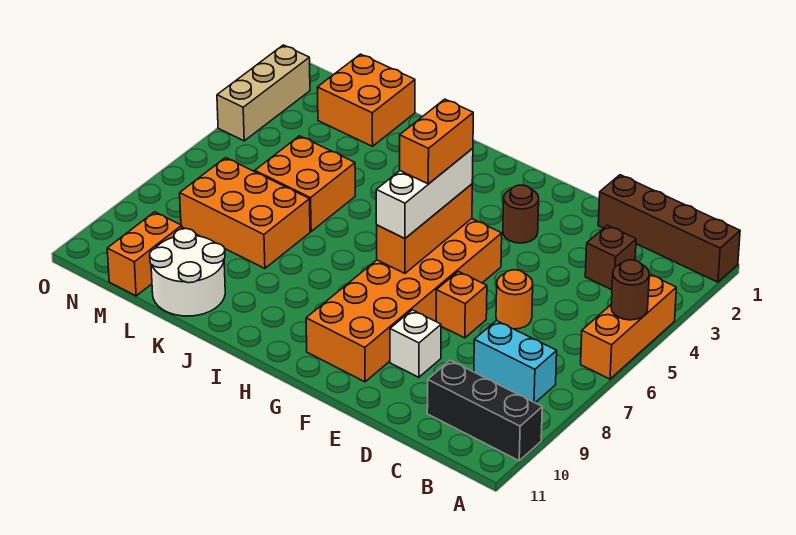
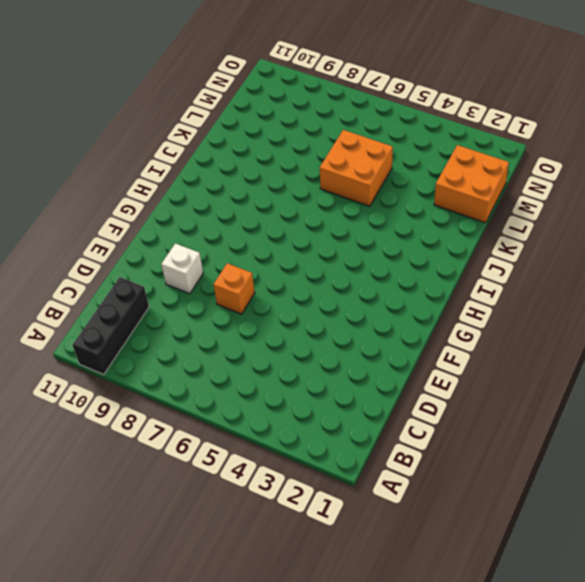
none -> brown brick A1:D1 level 1
none -> orange brick A4:A6 level 1
none -> cyan brick B8:C8 level 1

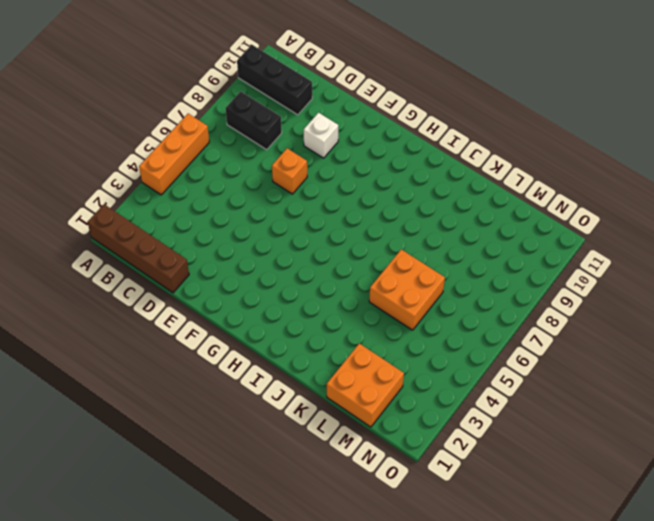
black brick B8:C8 level 1 -> cyan brick B8:C8 level 1
none -> brown brick C3 level 1
none -> orange round brick D6 level 1
none -> brown round brick F3 level 1

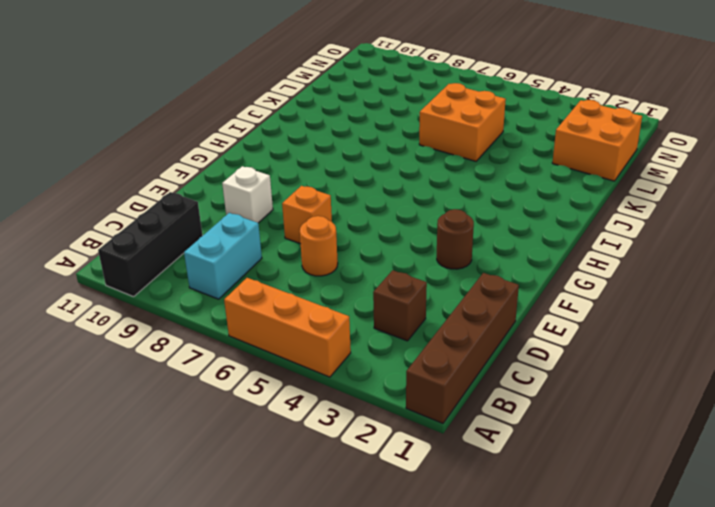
none -> orange brick F5:G10 level 1
none -> orange brick K7:M8 level 1
none -> white round brick K10:L11 level 1

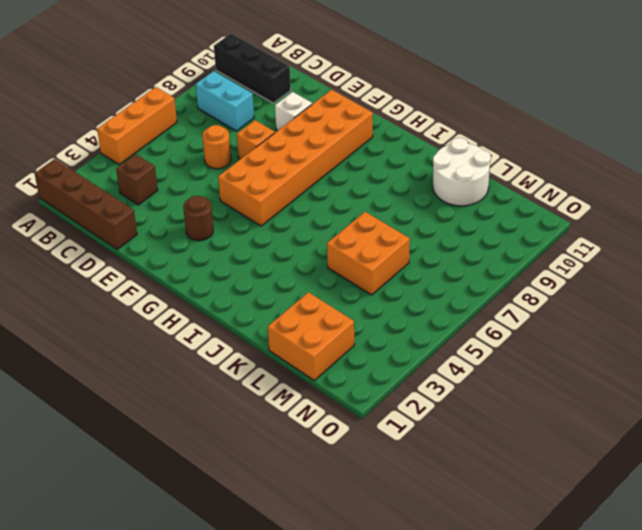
none -> orange brick K7:M8 level 1
none -> orange brick M10:M11 level 1
none -> tan brick O2:O4 level 1

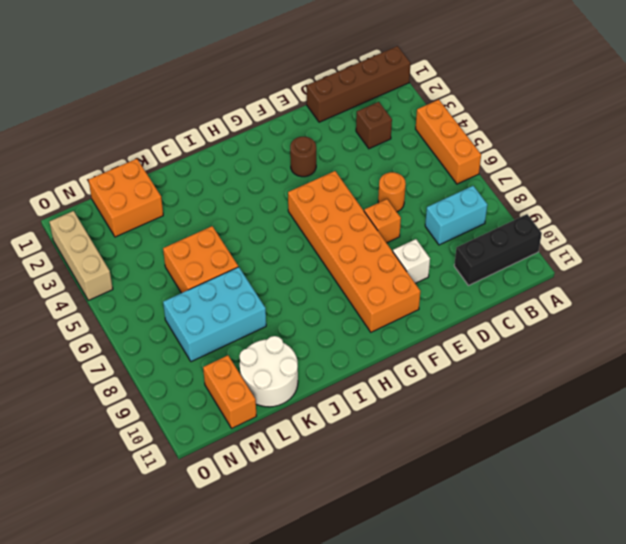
cyan brick K7:M8 level 1 -> orange brick K7:M8 level 1
none -> brown round brick A5 level 2
none -> orange brick G5:G7 level 2
none -> white brick G5:G7 level 3

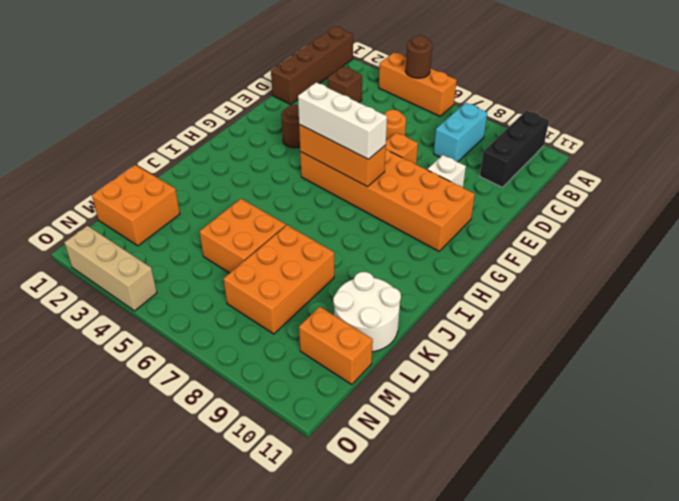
none -> orange brick G5:G6 level 4

